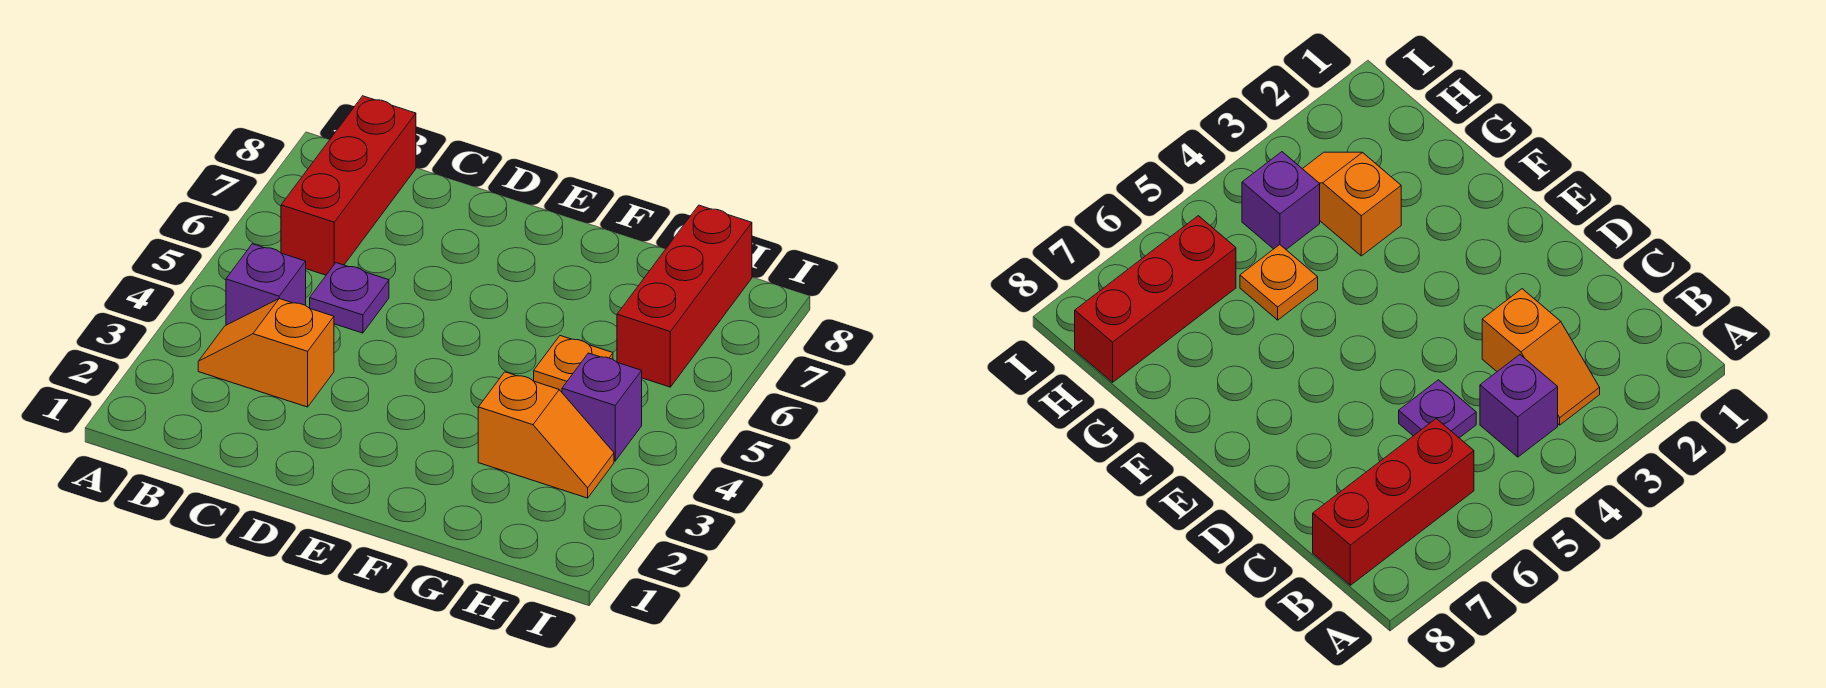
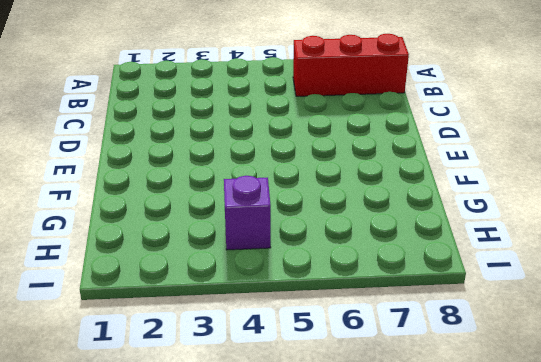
none -> orange slope B3:C3 level 1 top C
none -> purple brick B4 level 1

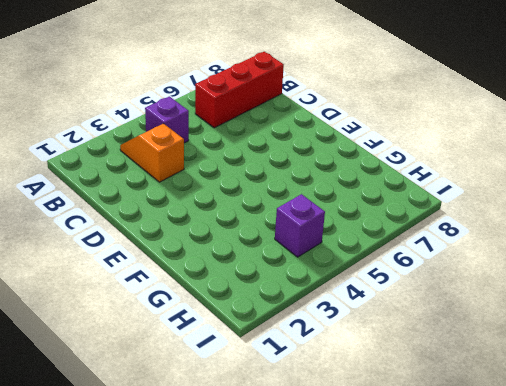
none -> purple plate C5 level 1
none -> orange slope G3:H3 level 1 top G

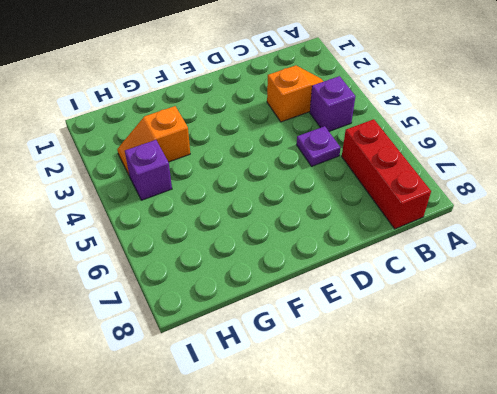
none -> orange plate G5 level 1
none -> red brick H6:H8 level 1

